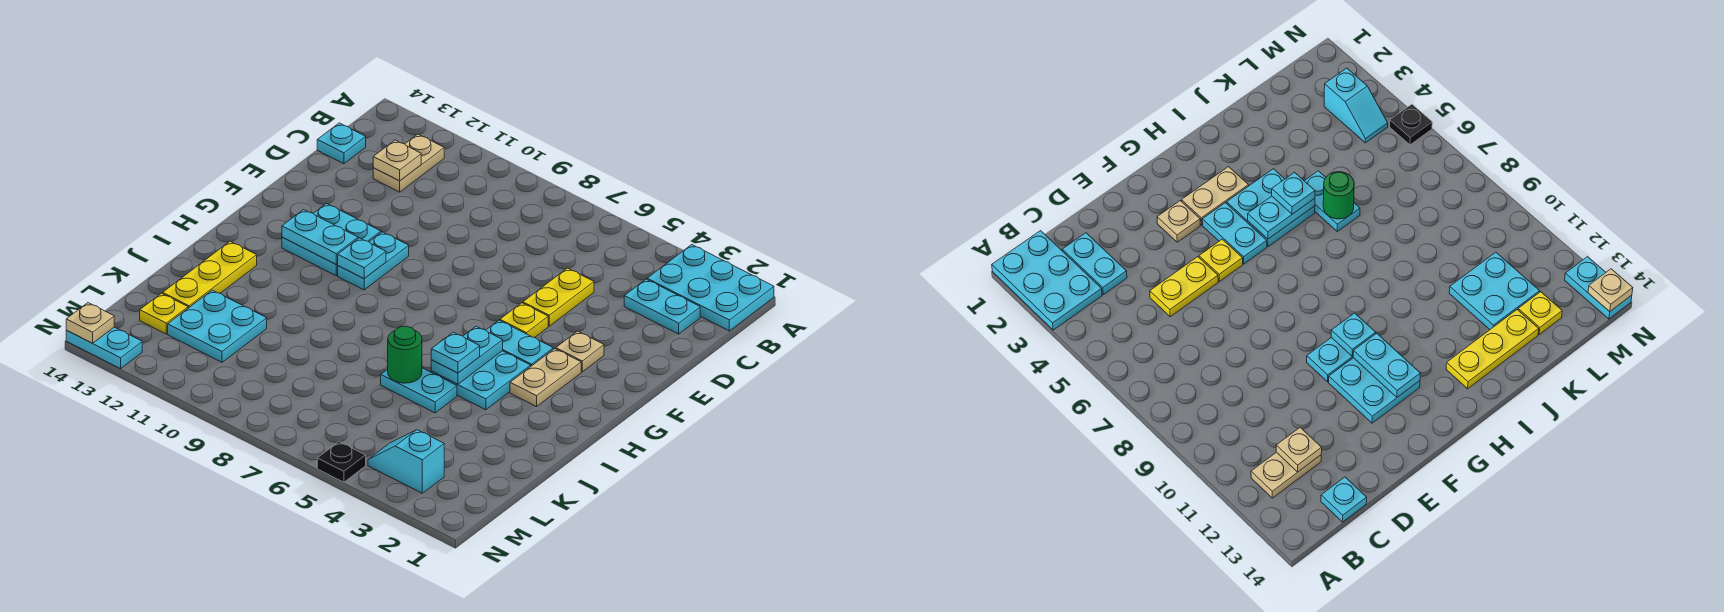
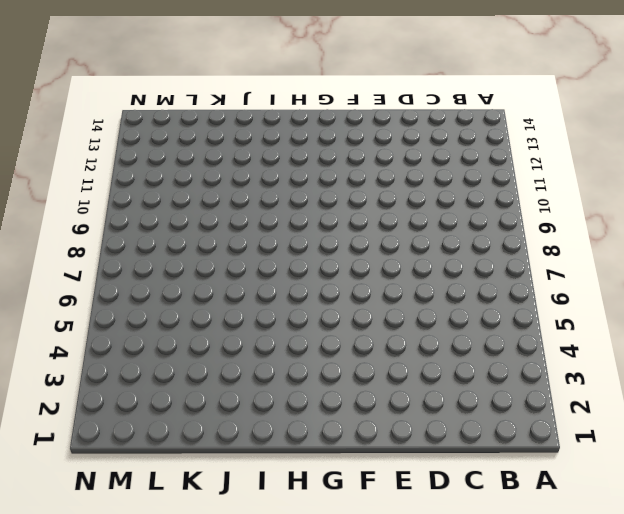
none -> cyan plate A1:B3 level 1
none -> tan plate B12:C12 level 1
none -> cyan plate C2:C3 level 1

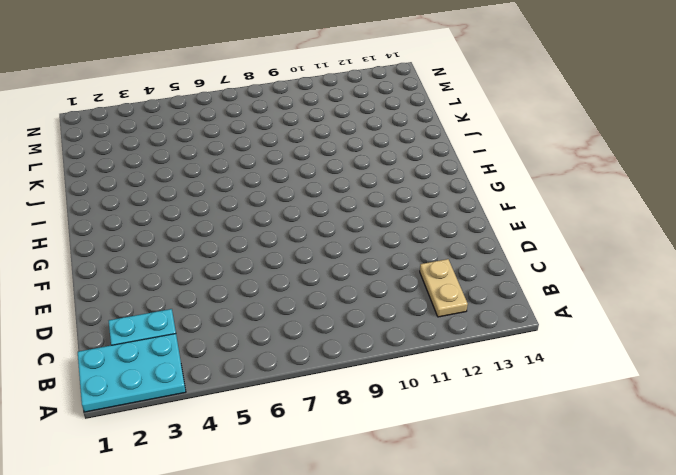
none -> cyan plate C14 level 1
none -> yellow plate D5:E5 level 1
none -> tan plate F3 level 1

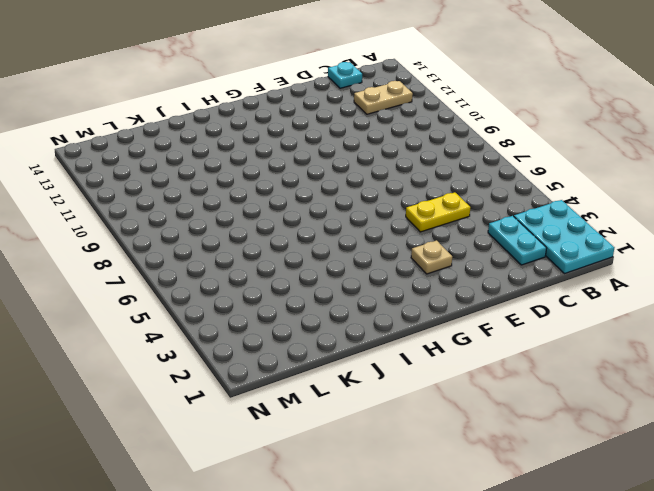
none -> yellow plate F5 level 1
none -> cyan plate F10:G10 level 1
none -> cyan plate F11:G12 level 1

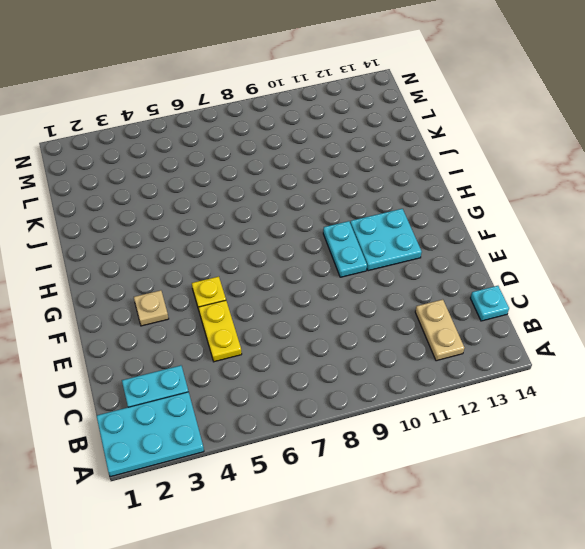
none -> tan plate G3:H3 level 1
none -> cyan plate G4:G5 level 1
none -> cyan plate H4:I5 level 1

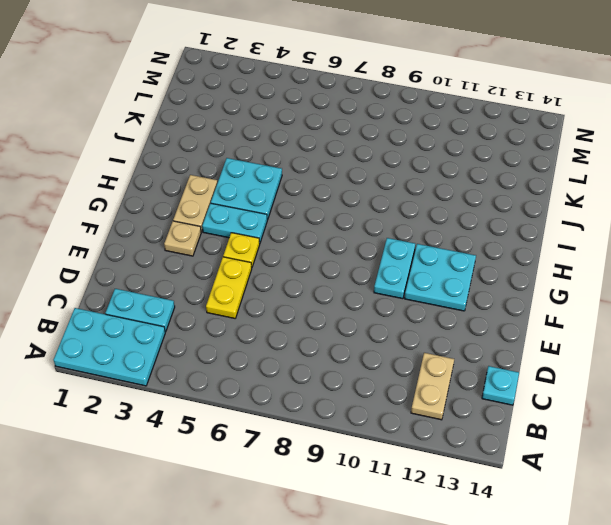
none -> yellow plate I13:K13 level 1
none -> cyan plate J5:J6 level 1
none -> cyan plate K11:L12 level 1

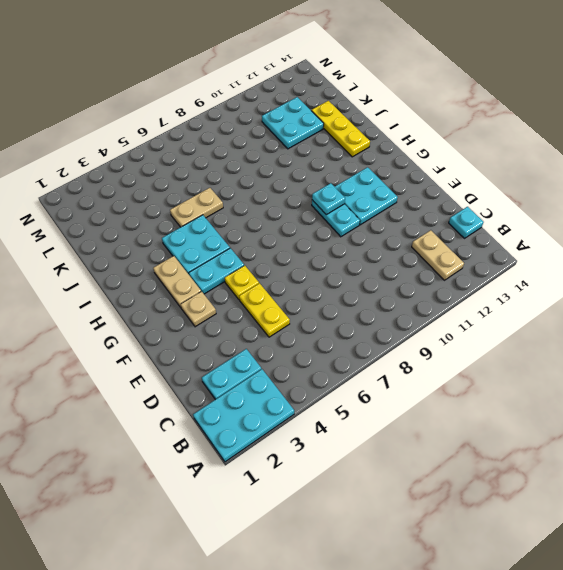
tan plate J5:J6 level 1 -> cyan plate J5:J6 level 1
none -> yellow plate L13 level 1
none -> cyan slope M3:M4 level 1 top 3
none -> black plate N5 level 1

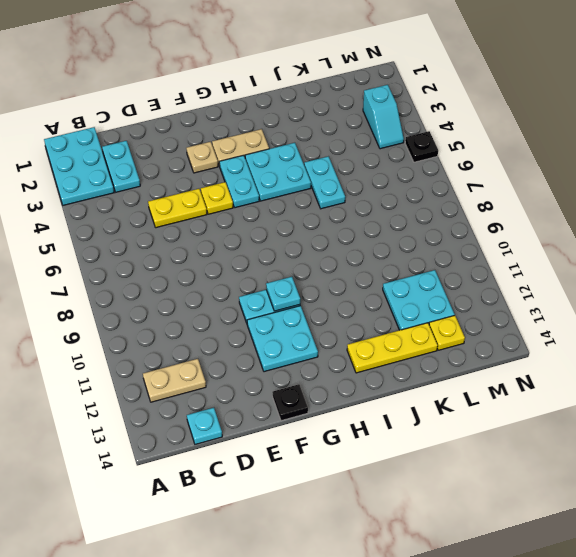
black plate F14 level 1 -> none
none -> cyan plate N13:N14 level 1
none -> tan plate C12 level 2
none -> cyan plate G11:G12 level 2

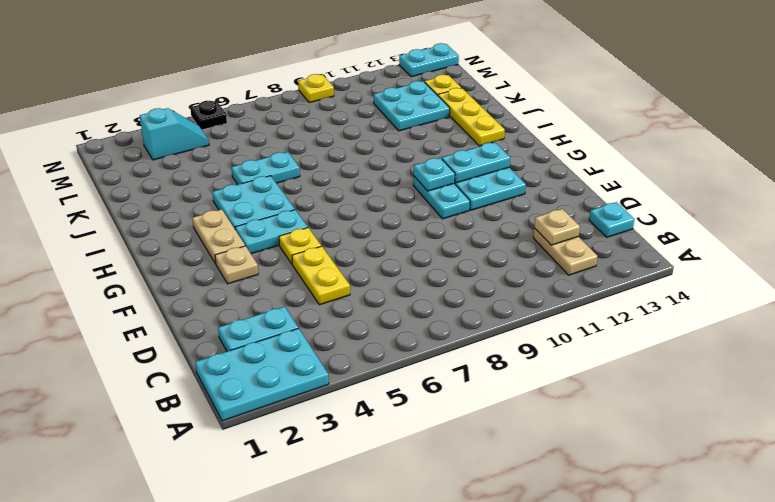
yellow plate N9 level 1 -> none
none -> cyan plate H5:I5 level 2
none -> green round brick J6 level 2
none -> tan plate N14 level 2

